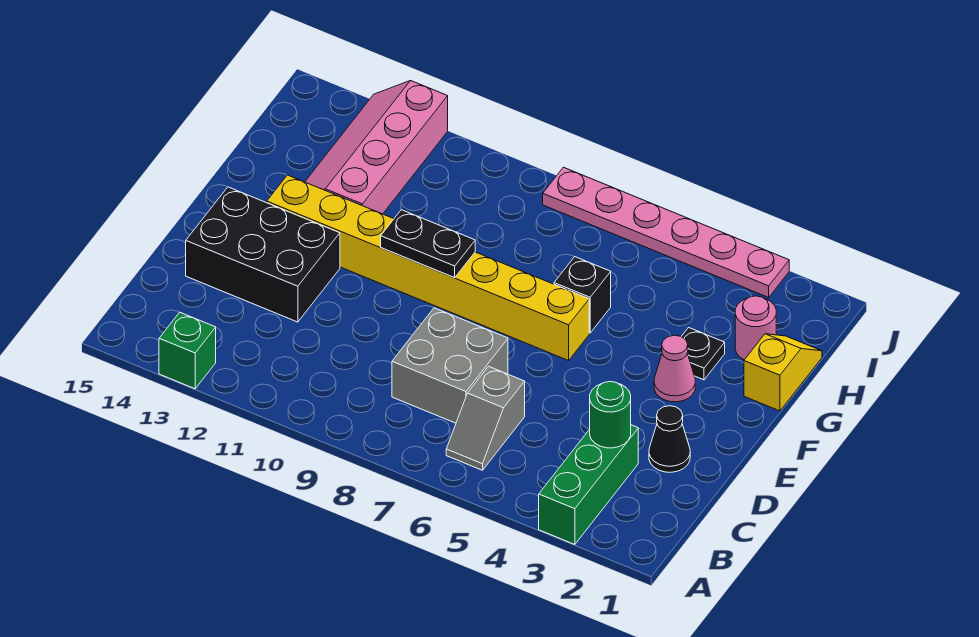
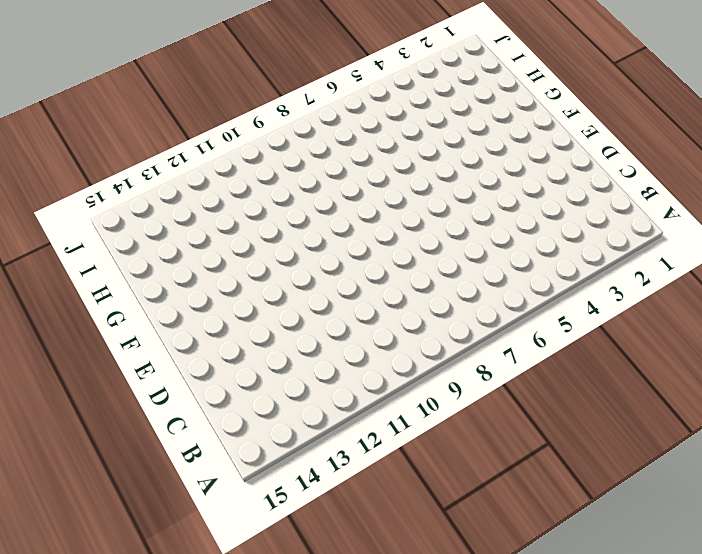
none -> green brick A3:C3 level 1
none -> green brick A13 level 1
none -> grey slope B6:C6 level 1 top C

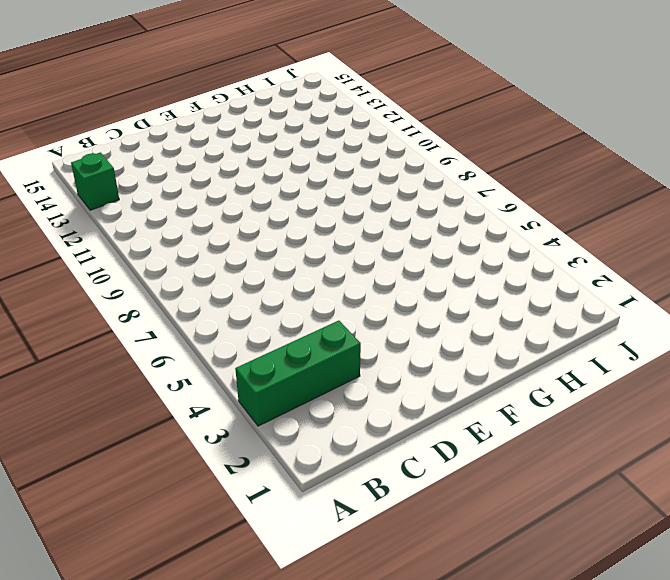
none -> grey slope B6:C6 level 1 top C
none -> grey brick C7:D8 level 1
none -> black cone D2 level 1

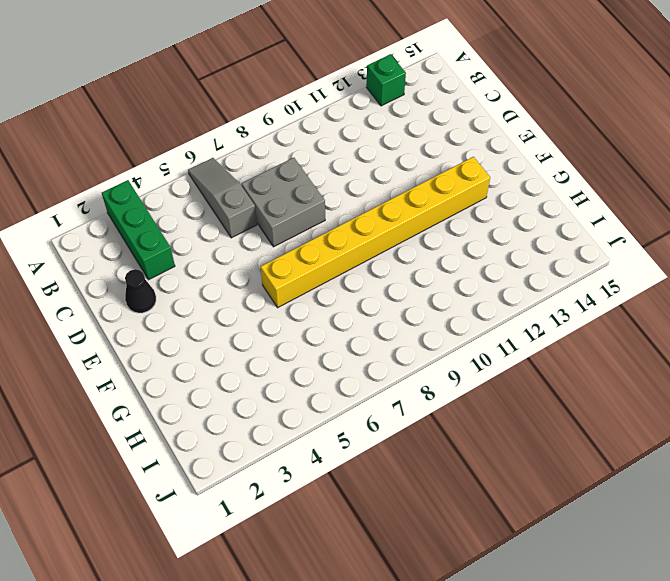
grey slope A6:C6 level 1 top C -> grey slope B6:C6 level 1 top C
none -> black brick D12:E14 level 1
none -> pink cone F3 level 1
none -> yellow slope G1:H1 level 1 top G

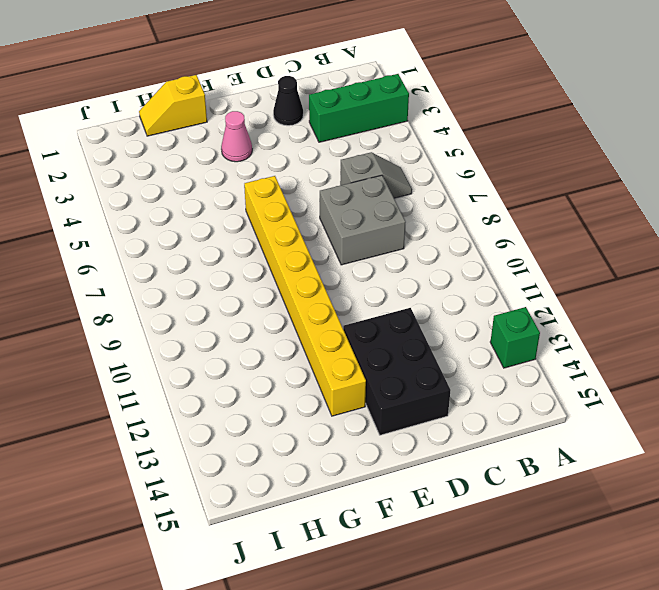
none -> black plate G3 level 1
none -> black brick G6 level 1
none -> pink slope G12:J13 level 1 top 12

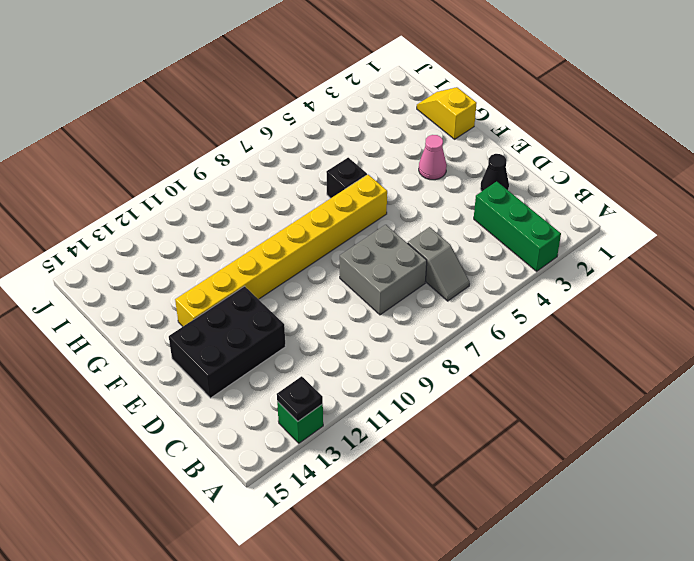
black plate A13 level 2 -> black plate G3 level 1
none -> pink slope G12:J13 level 1 top 12
none -> pink round brick H2 level 1
none -> pink plate J3:J8 level 1

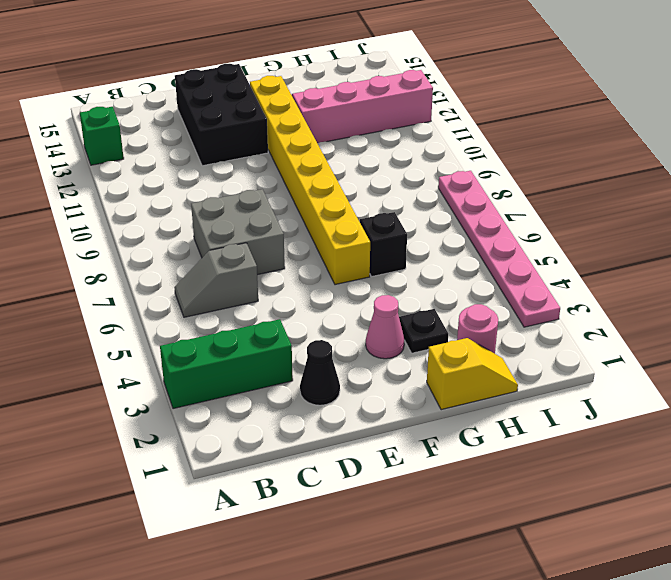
none -> green round brick C3 level 2
none -> black plate F9:F10 level 2

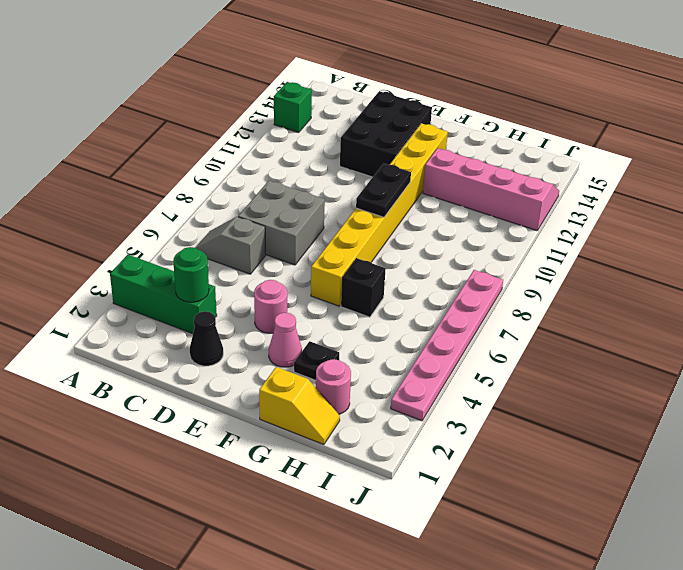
pink round brick E4 level 1 -> none

